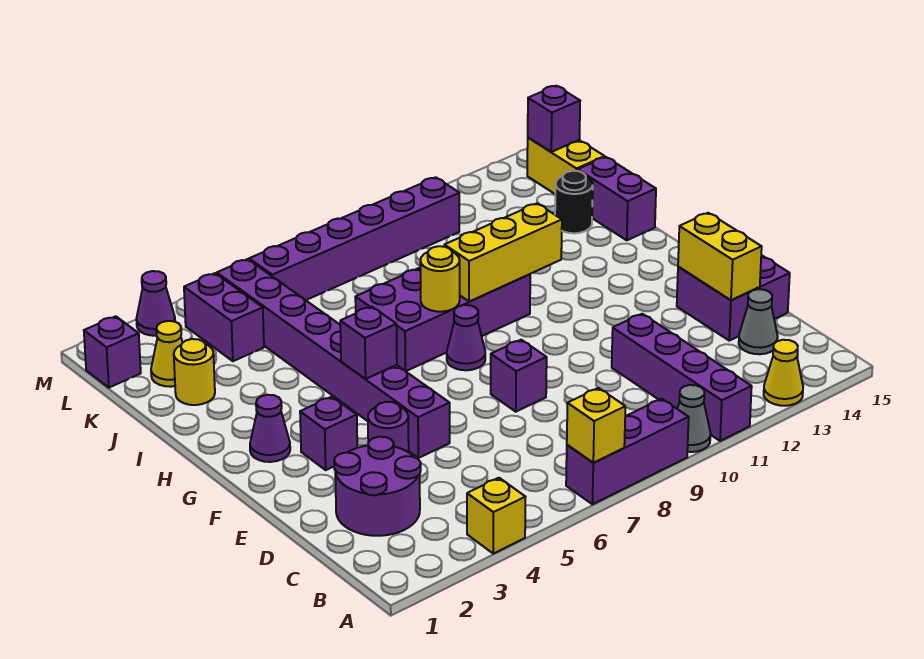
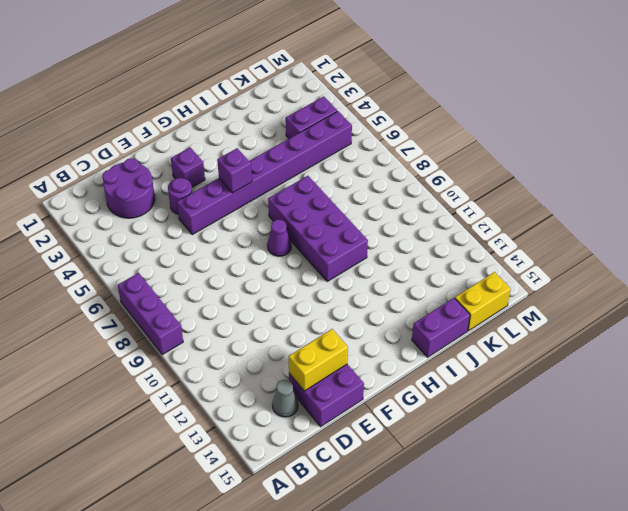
none -> yellow brick A4 level 1
none -> grey cone A10 level 1
none -> purple brick A11:D11 level 1
none -> yellow cone A13 level 1

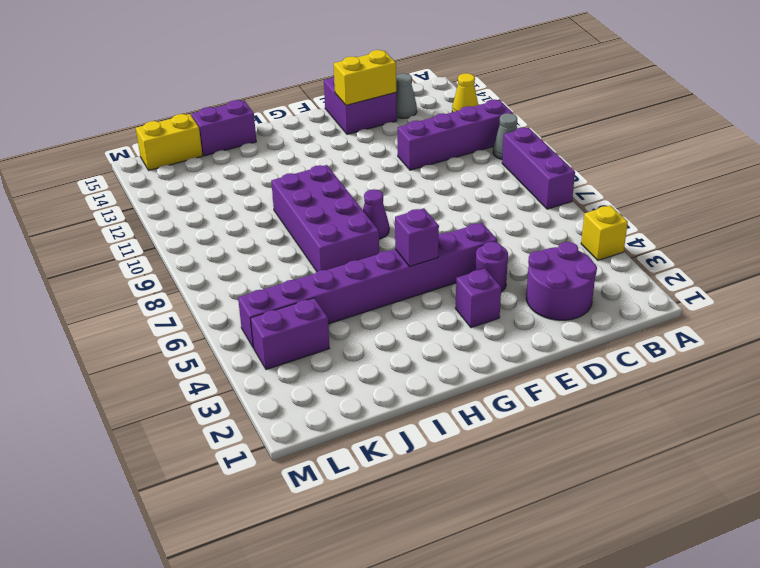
none -> purple brick E8 level 1
none -> purple cone G2 level 1
none -> yellow round brick J2 level 1
none -> black round brick J14 level 1

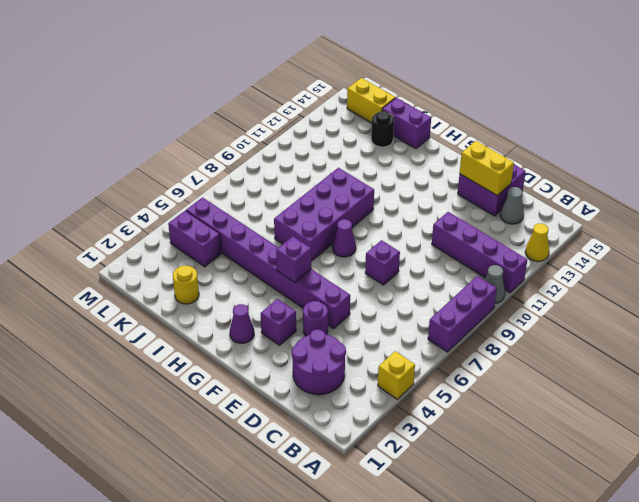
none -> yellow cone K2 level 1
none -> purple brick L1 level 1
none -> purple brick L6:L11 level 1
none -> purple cone M3 level 1

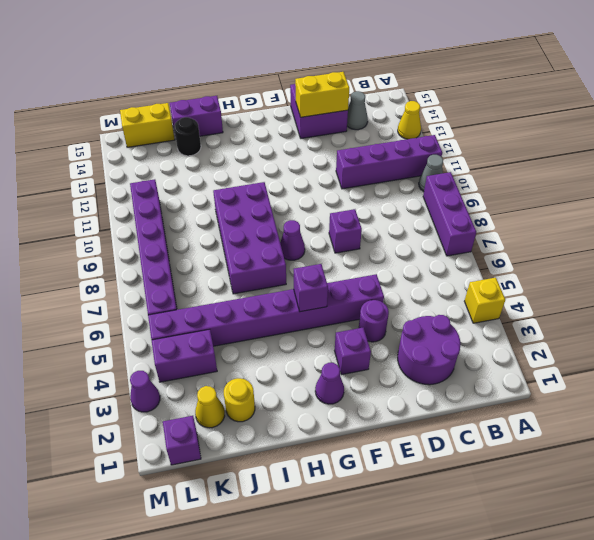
none -> yellow brick A7 level 2
none -> yellow round brick H8 level 2
none -> yellow brick H9:H11 level 2
none -> purple brick L15 level 2

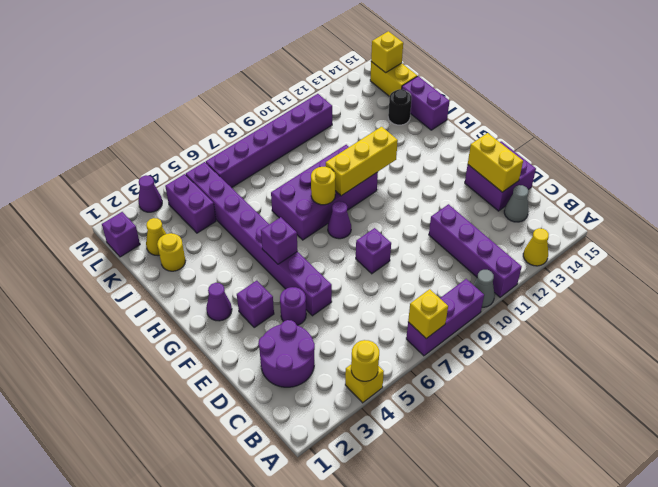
yellow round brick A4 level 2 -> none
yellow brick L15 level 2 -> purple brick L15 level 2

